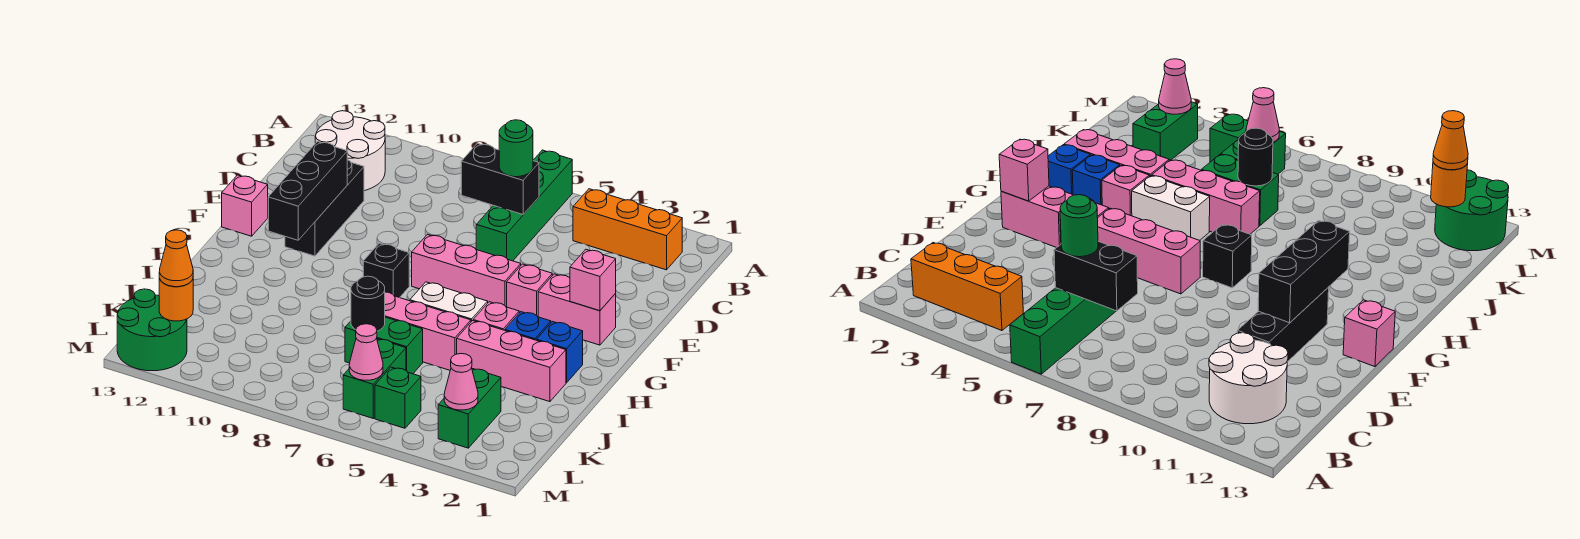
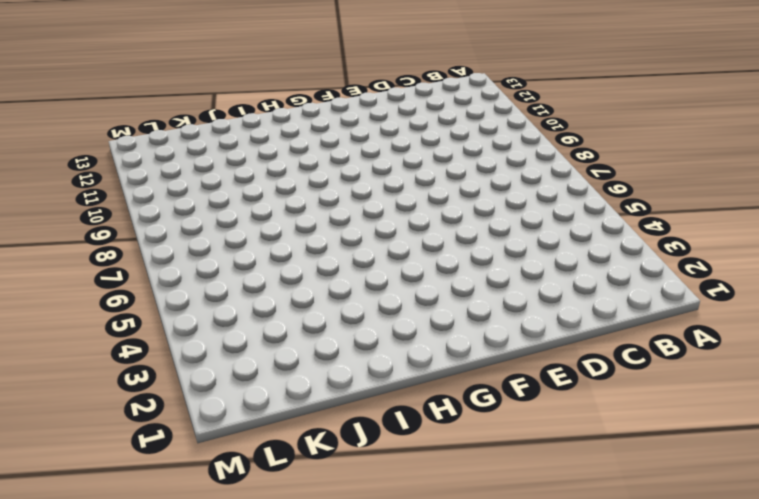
none -> green brick A6:D6 level 1
none -> orange brick B2:B4 level 1
none -> white round brick B11:C12 level 1

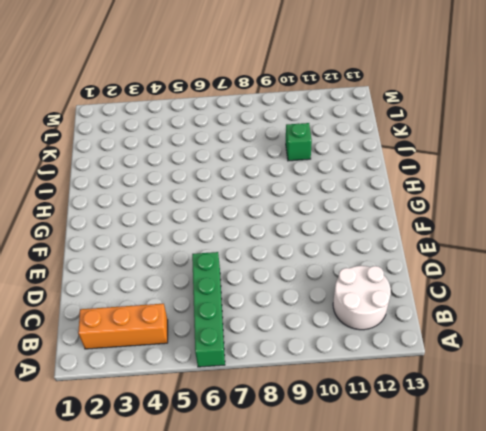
green brick J10 level 1 -> green brick L5 level 1
none -> black brick D11:F11 level 1
none -> pink brick F2:F3 level 1
none -> pink brick F4 level 1

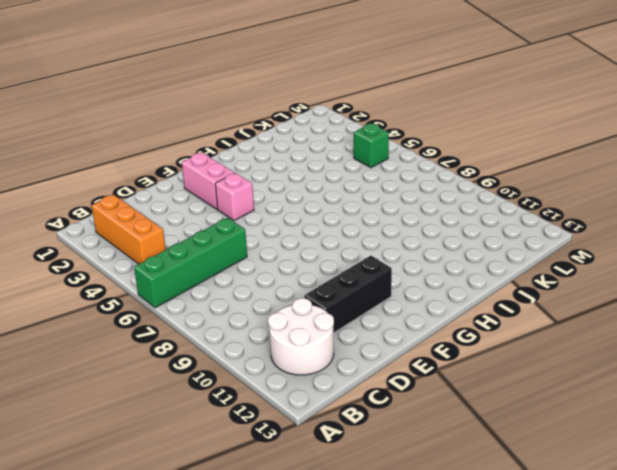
none -> pink brick F5:F7 level 1
none -> pink brick F13 level 1
none -> black brick G8 level 1

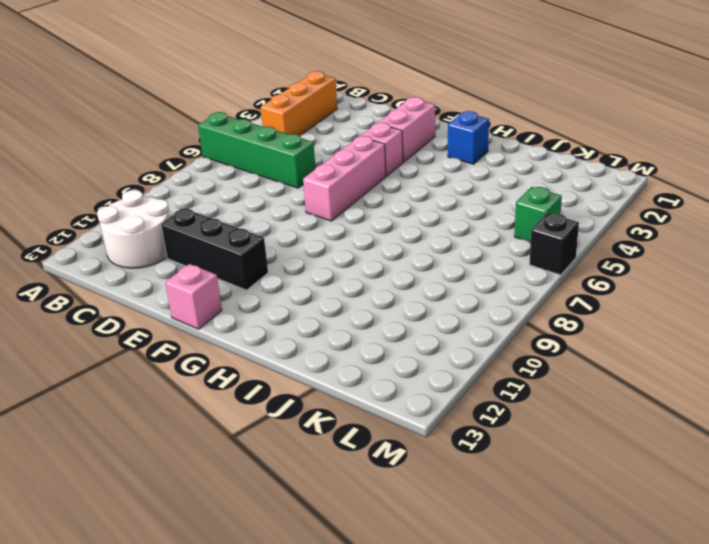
black brick M6 level 1 -> black brick G8 level 1
none -> blue brick H3 level 1
none -> pink brick H4 level 1
none -> white brick H5:H6 level 1

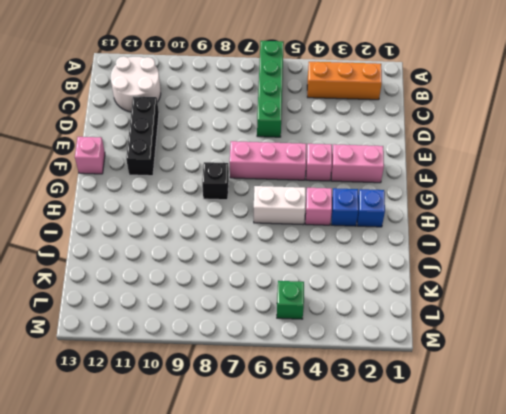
none -> pink brick I2:I4 level 1
none -> pink brick I5:I7 level 1
none -> green brick J6:J7 level 1

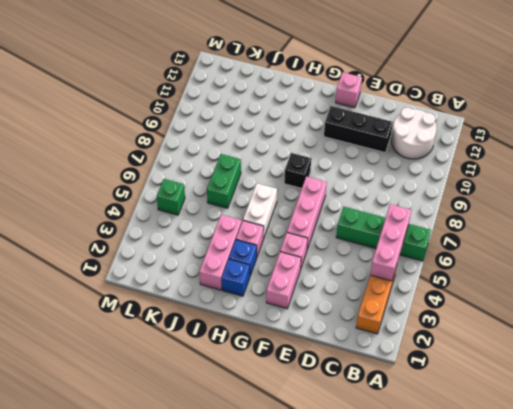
pink brick B4:B6 level 2 -> pink brick I5:I7 level 1
none -> green brick K3:L3 level 1
none -> green brick K6:L6 level 1
none -> green round brick L12:M13 level 1

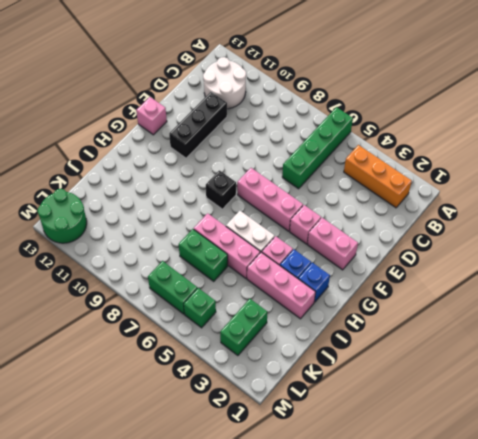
green brick L6:L7 level 1 -> green brick K6:L6 level 1
none -> black brick C6:C7 level 2
none -> black brick E11:G11 level 2
none -> pink brick F2 level 2

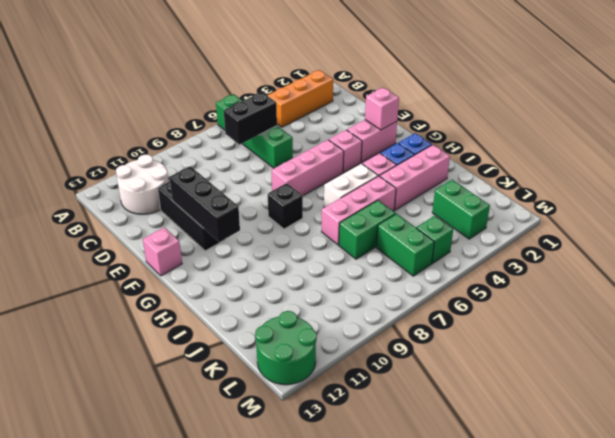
none -> black round brick J7 level 2
none -> pink cone L3 level 2
none -> pink cone L6 level 2

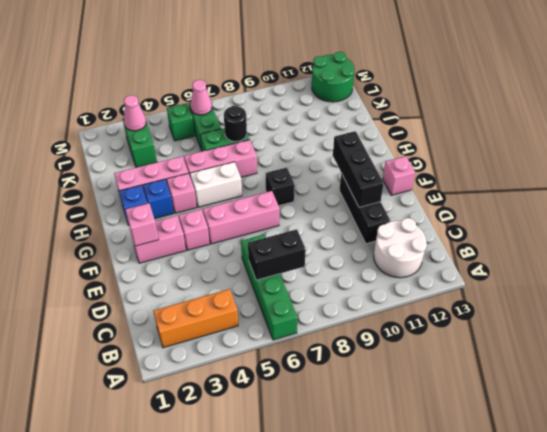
none -> orange round brick L12 level 2
none -> green round brick C6 level 3
none -> orange cone L12 level 3

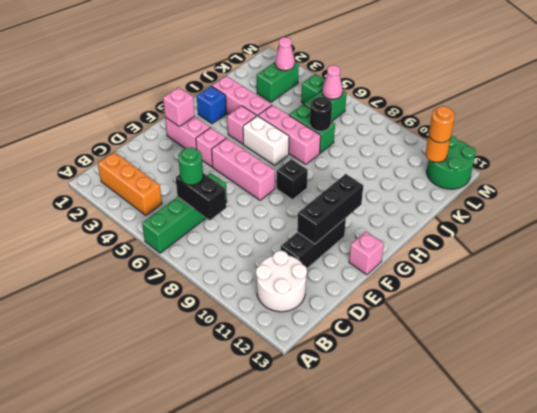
orange round brick L12 level 3 -> orange cone L12 level 3
none -> blue brick H3 level 1

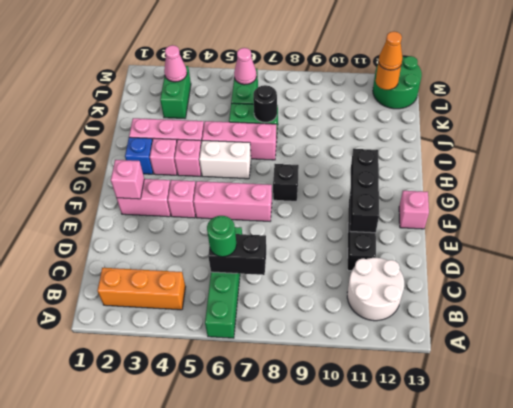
pink brick H3 level 1 -> blue brick H3 level 1
none -> green brick L5 level 1

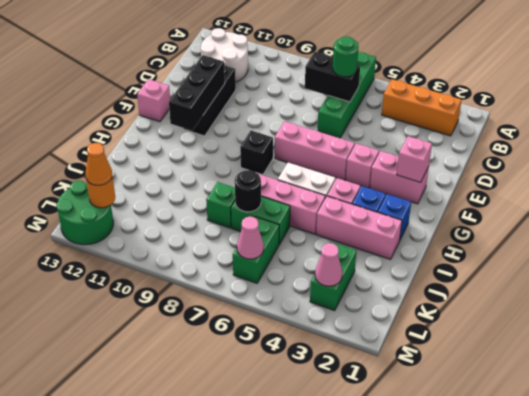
green brick J8 level 1 -> green brick L5 level 1

